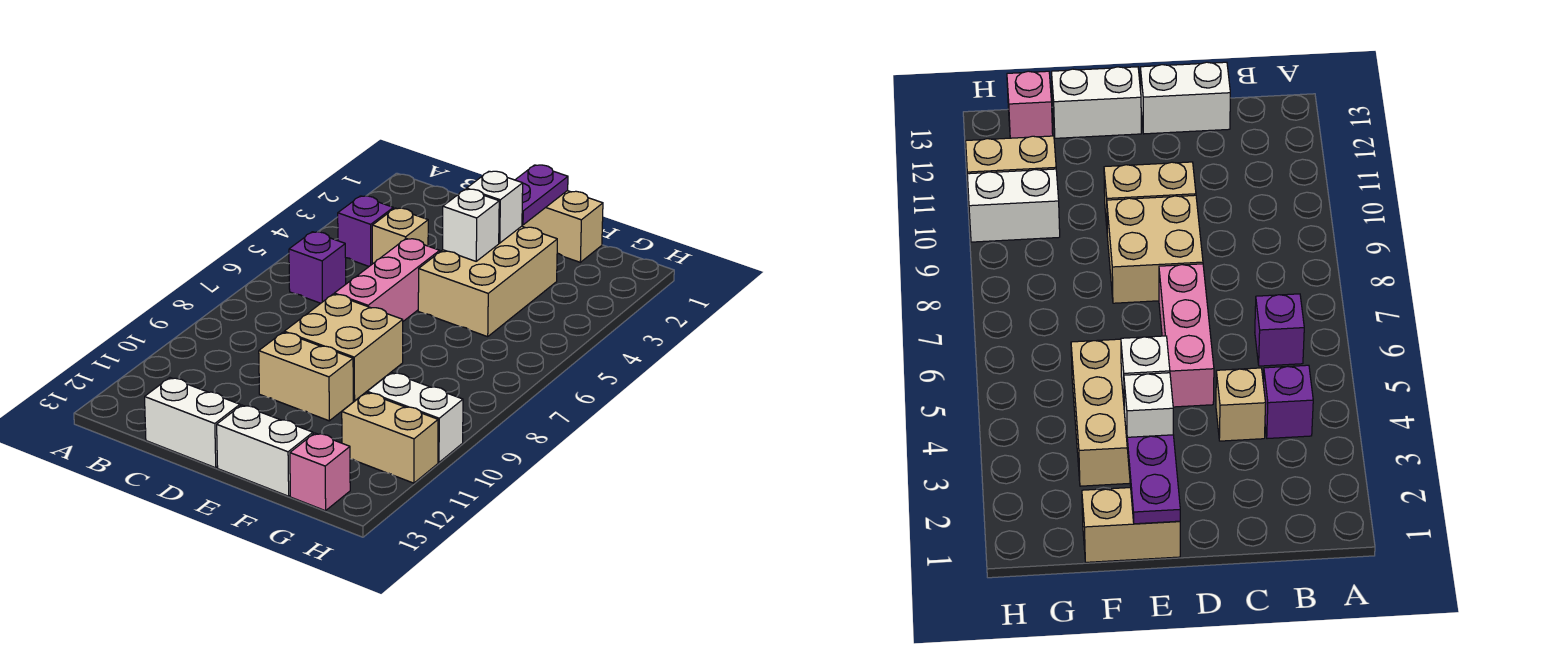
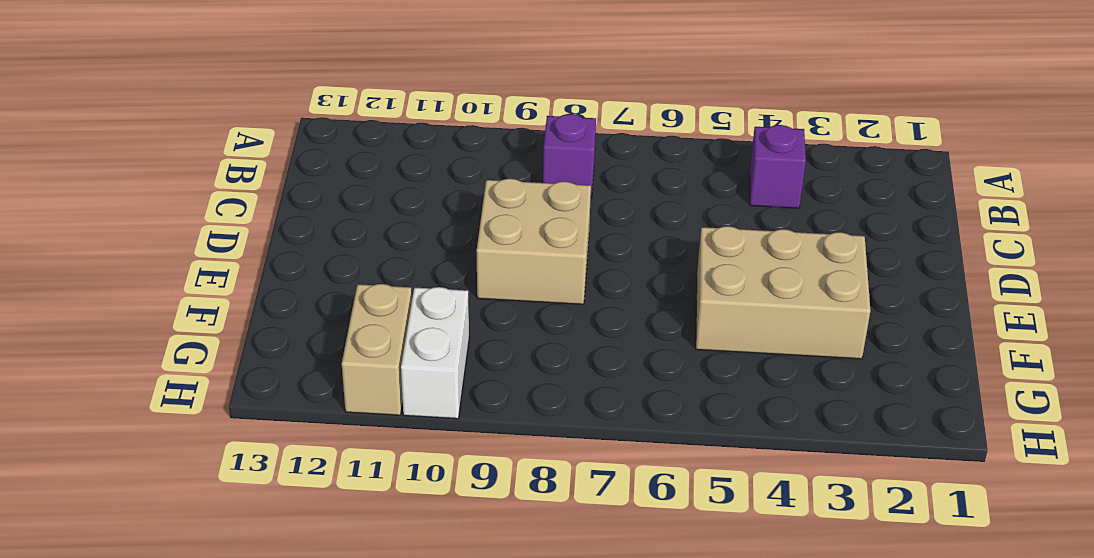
purple brick B8 level 1 -> purple brick B6 level 1
none -> tan brick C4 level 1
none -> white brick C13:D13 level 1
none -> pink brick D5:D7 level 1

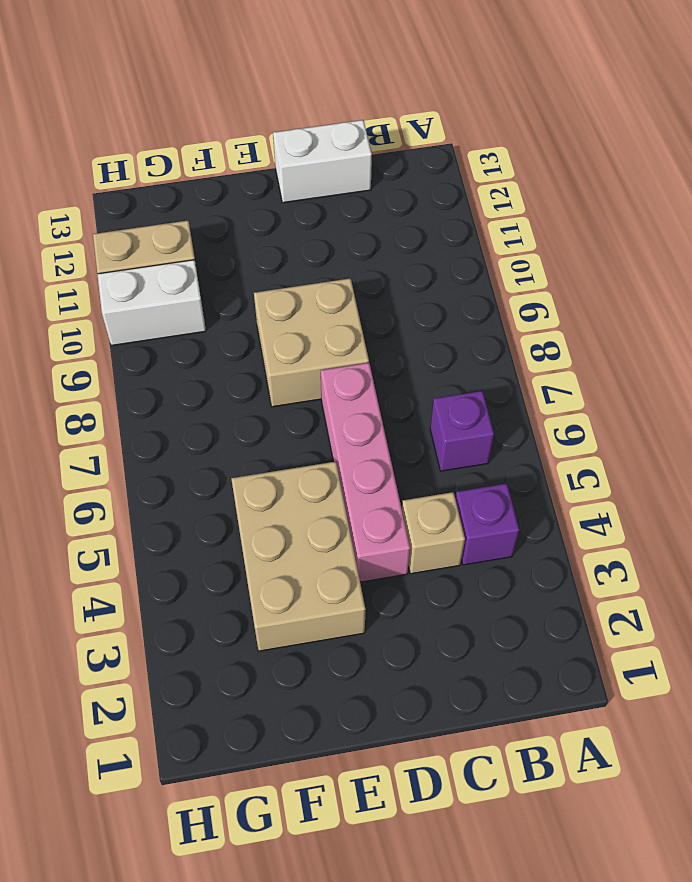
pink brick D4:D7 level 1 -> pink brick D5:D7 level 1
none -> tan brick D10:E10 level 1
none -> tan brick E1:F1 level 1
none -> white brick E13:F13 level 1

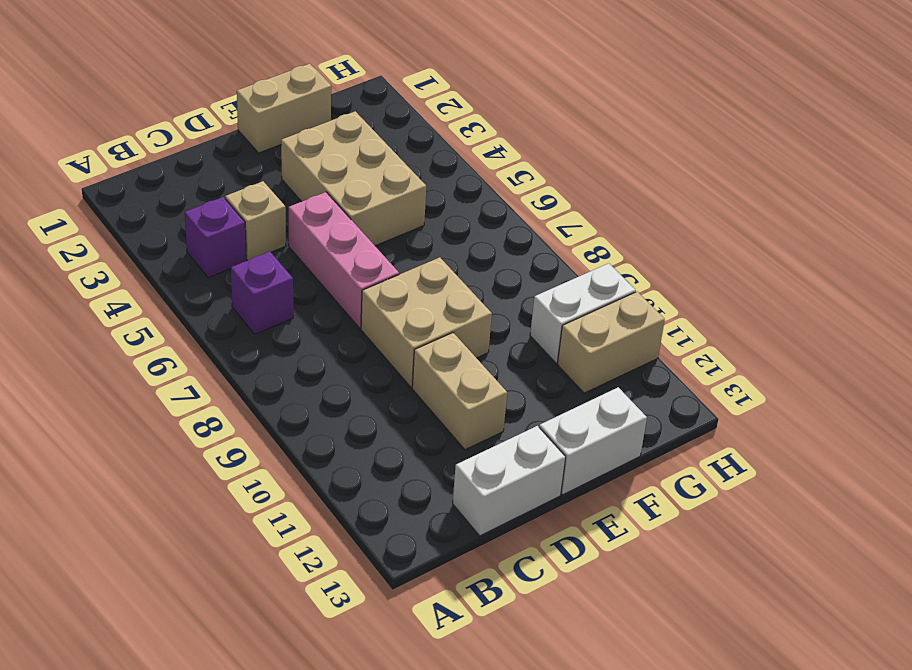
tan brick D10:D11 level 1 -> tan brick D10:E10 level 1
none -> pink brick G13 level 1
none -> purple plate E1:E2 level 2
none -> white brick E3 level 2

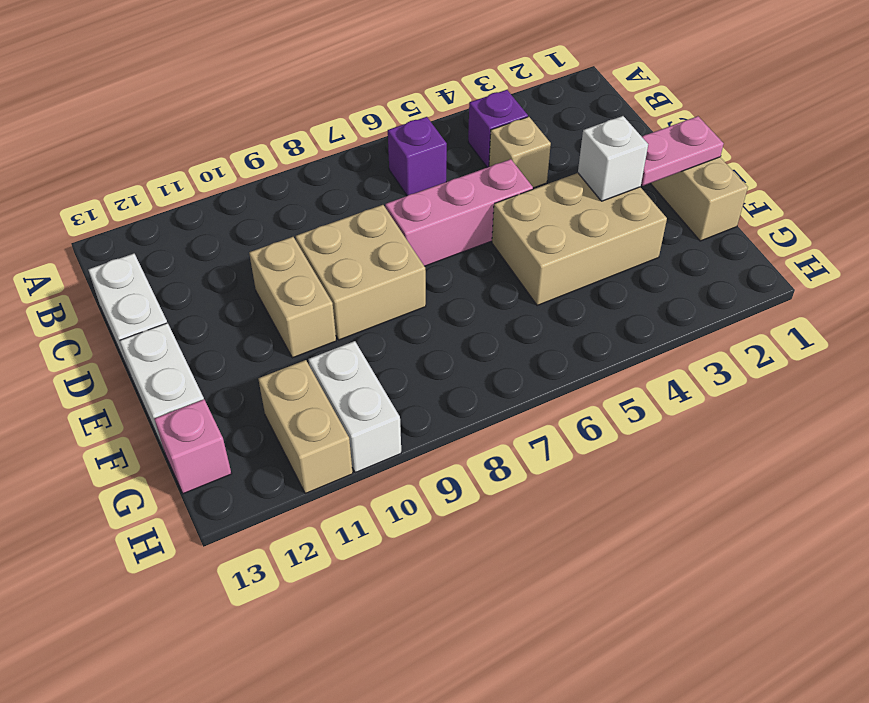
pink plate E1:E2 level 2 -> purple plate E1:E2 level 2
none -> white brick E4 level 2

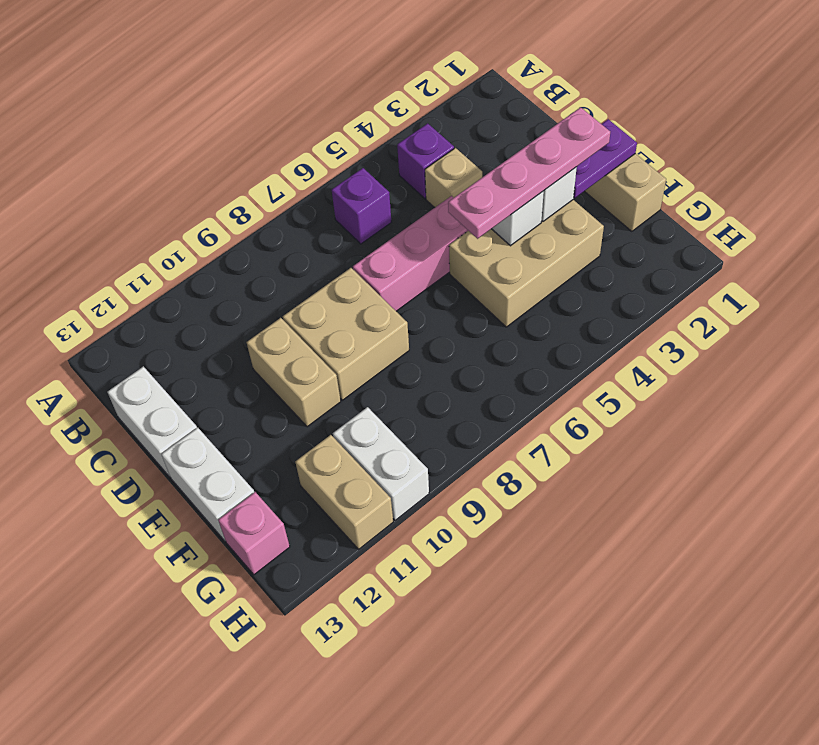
pink plate E2:E5 level 3 -> none

